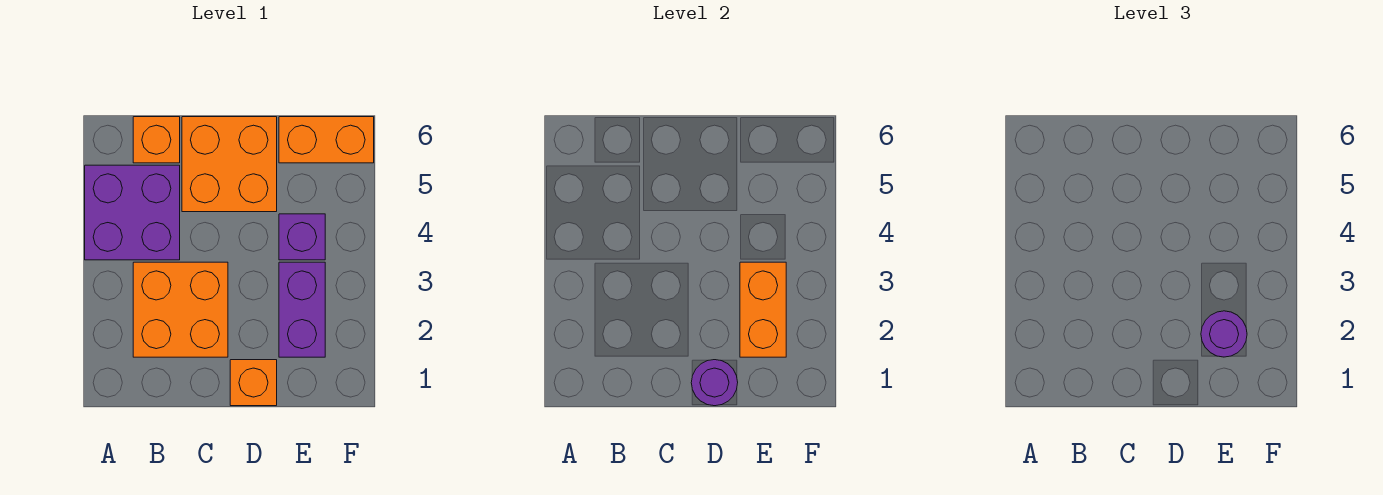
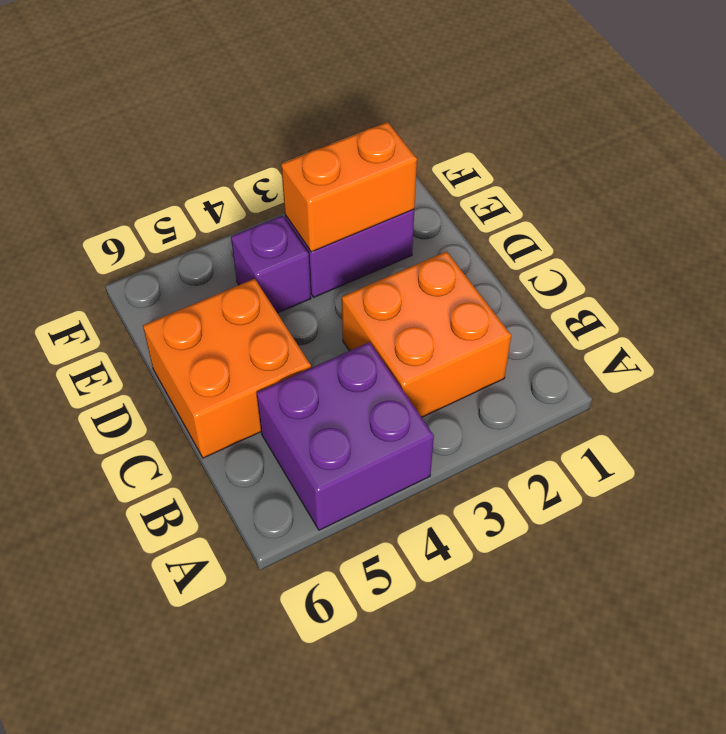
none -> orange brick B6 level 1
none -> orange brick D1 level 1

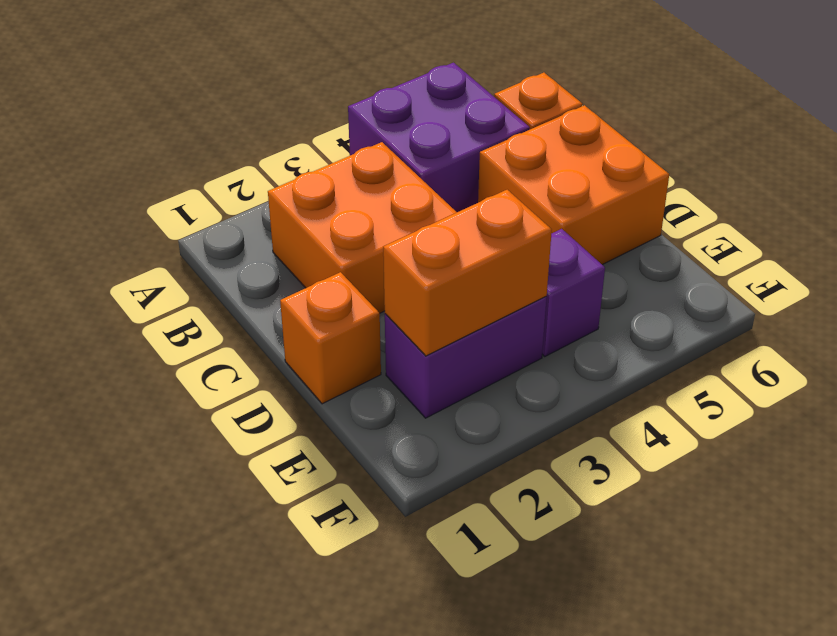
none -> orange brick E6:F6 level 1
none -> purple round brick D1 level 2

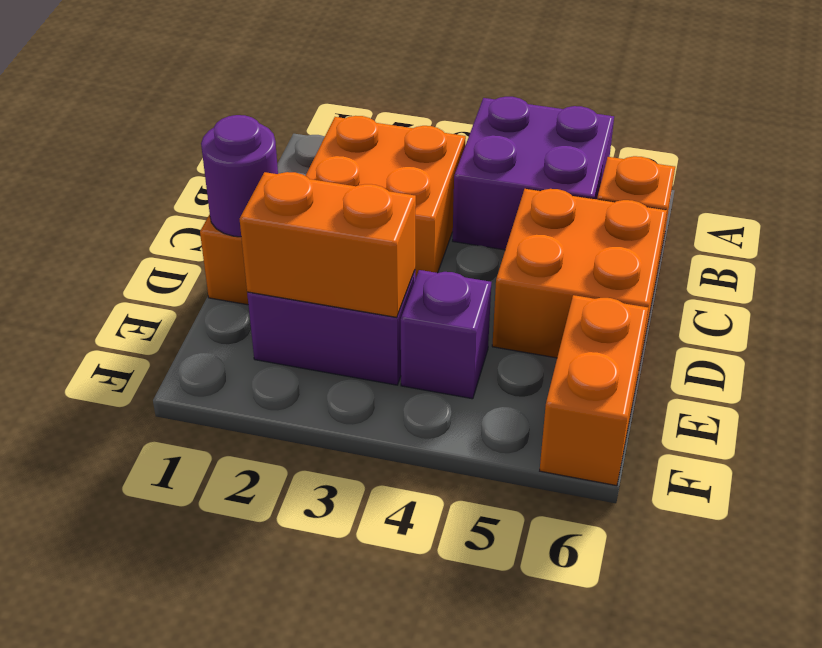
none -> purple round brick E2 level 3

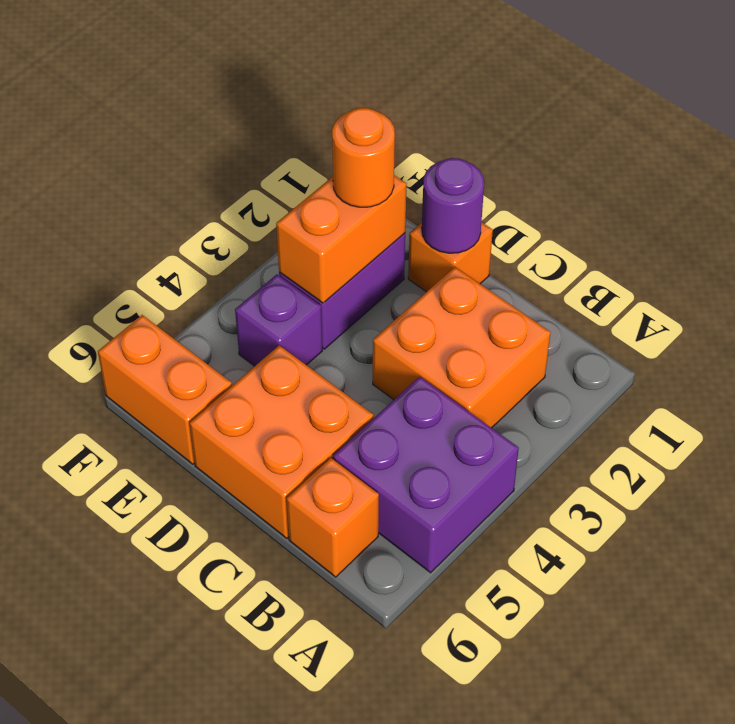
orange round brick E2 level 3 -> purple round brick E2 level 3

